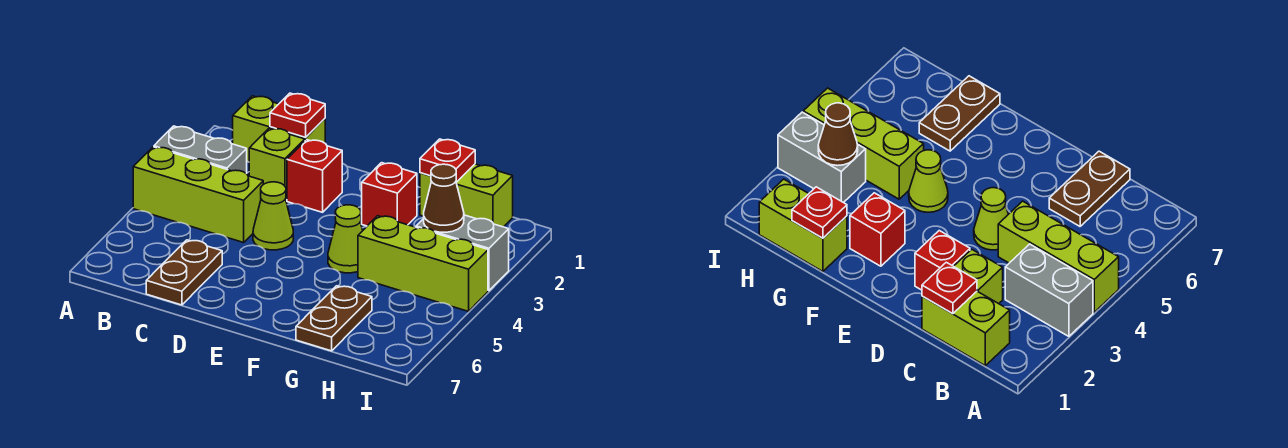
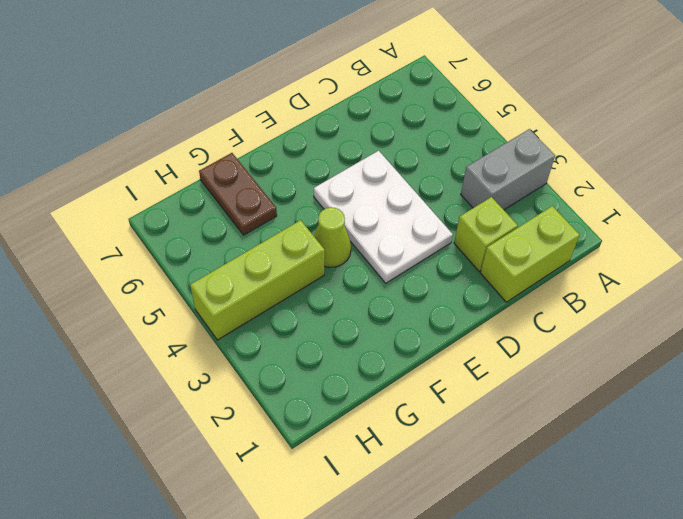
white plate D3:E5 level 1 -> lime cone D4 level 1
none -> lime brick A4:C4 level 1
none -> brown plate C6:C7 level 1
none -> red brick D2 level 1

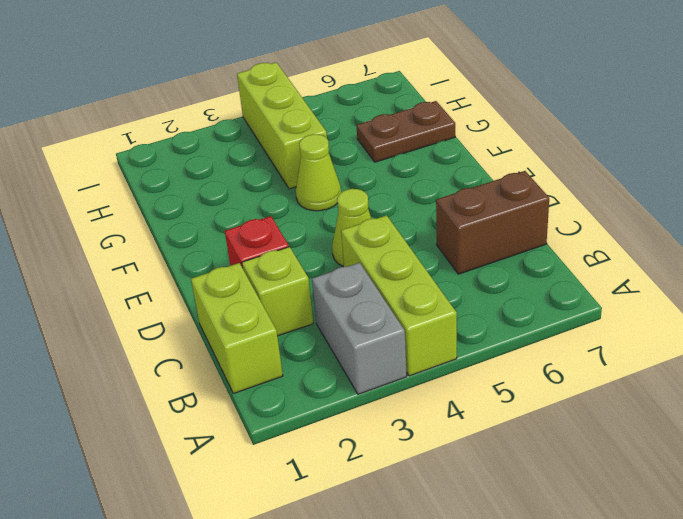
brown brick C6:C7 level 1 -> brown plate C6:C7 level 1
none -> red brick F2 level 1
none -> lime brick G1:H1 level 1
none -> grey brick H3:I3 level 1

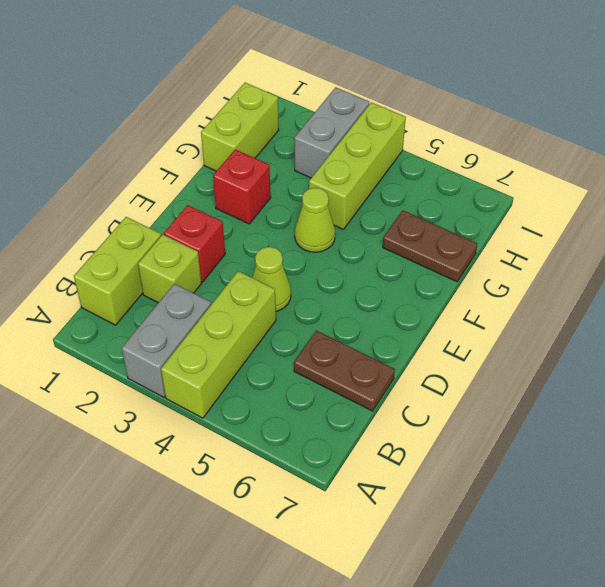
none -> red plate C1 level 2
none -> red plate G1 level 2
none -> brown cone H3 level 2

